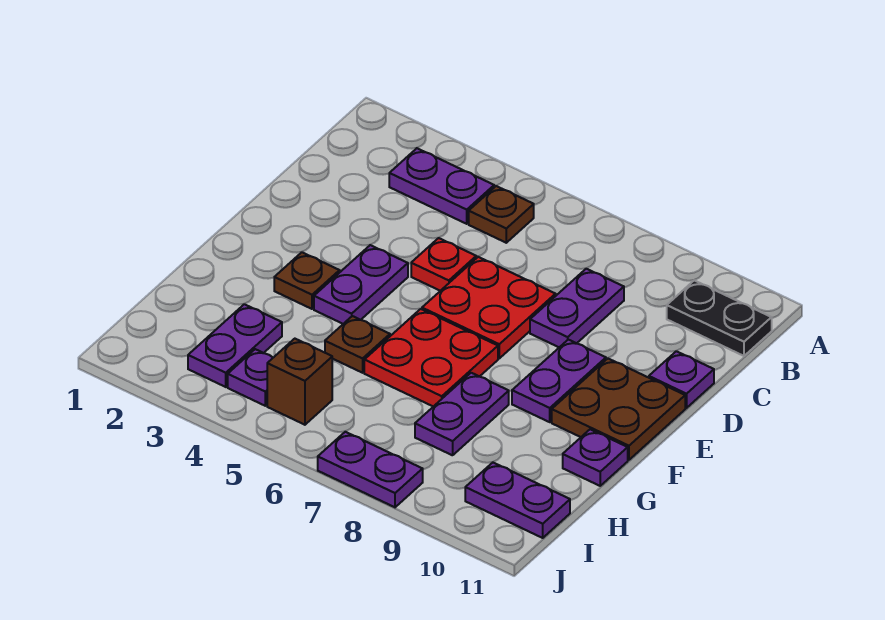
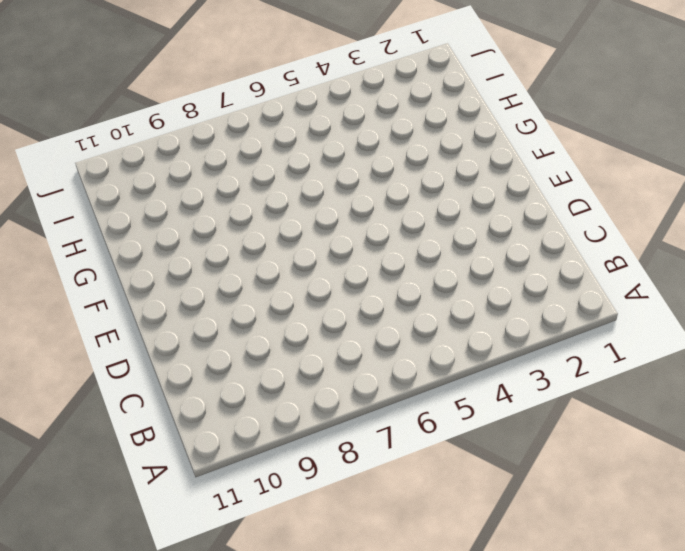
none -> purple plate B3:B4 level 1
none -> brown plate B5 level 1
none -> black plate B10:B11 level 1

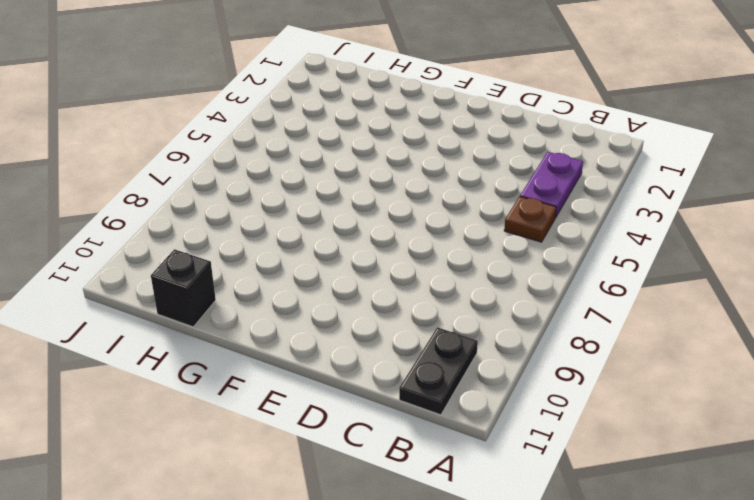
black brick H11 level 1 -> none
none -> purple plate C8:D8 level 1
none -> red plate D5 level 1
none -> red plate D6:E7 level 1

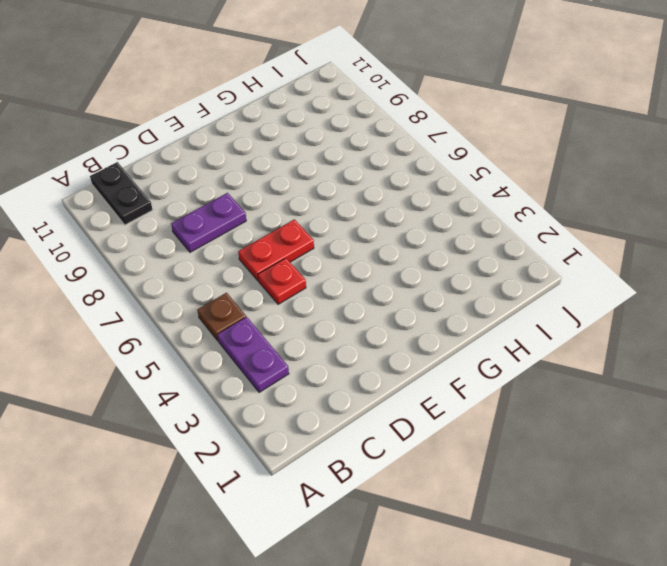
red plate D6:E6 level 1 -> red plate D6:E7 level 1
none -> purple plate D11 level 1
none -> purple plate E4:F4 level 1
none -> purple plate E9:F9 level 1

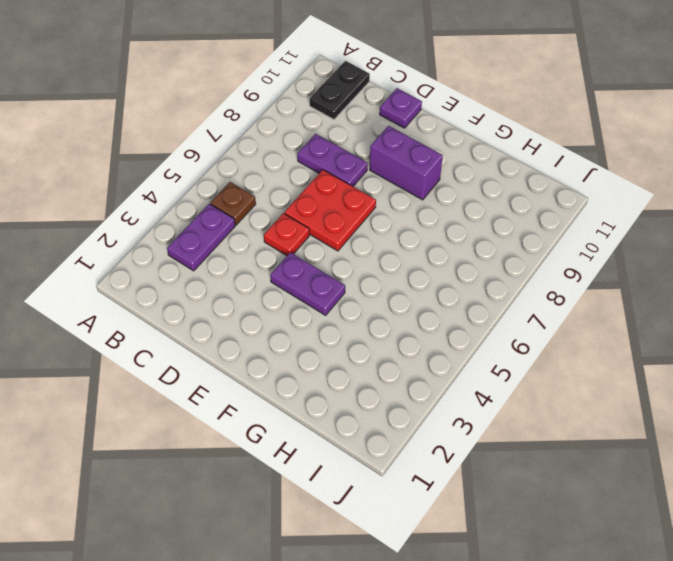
purple brick E9:F9 level 1 -> purple plate E9:F9 level 1
none -> brown plate E10:F11 level 1
none -> brown plate F3 level 1
none -> red plate F6:G7 level 1

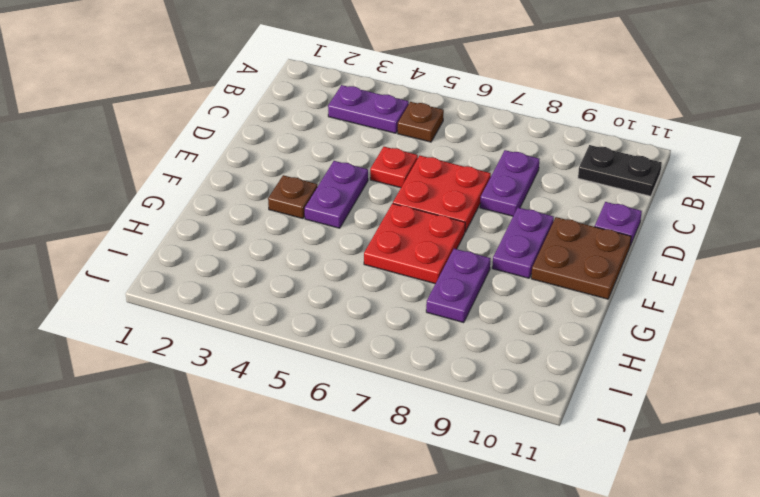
none -> brown plate G5 level 1
none -> purple plate G11 level 1
none -> purple plate H3:I3 level 1

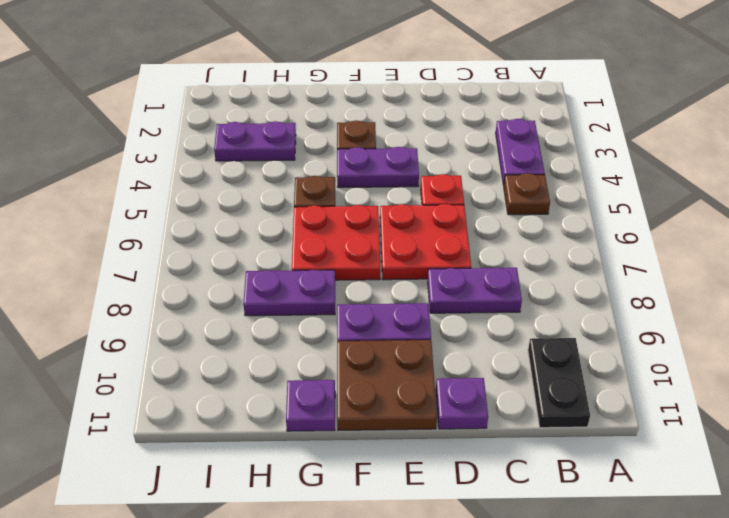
none -> purple plate I4 level 1
none -> brown brick I5 level 1
none -> purple plate I10:I11 level 1

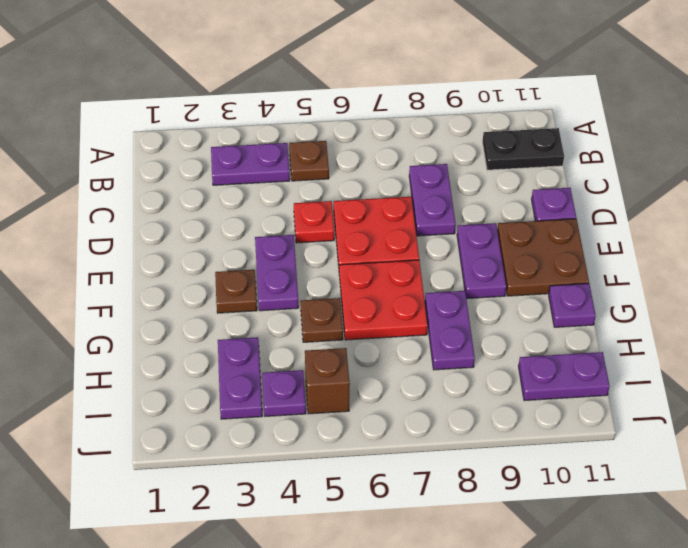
none -> purple plate J7:J8 level 1

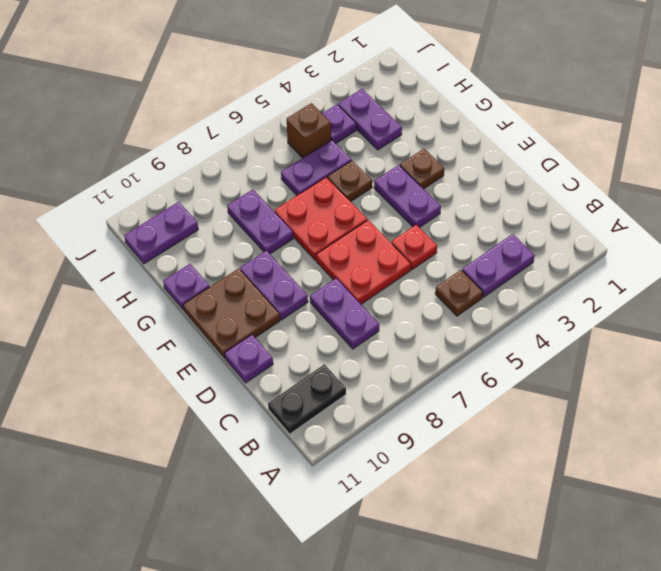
purple plate H5:H6 level 1 -> purple plate J7:J8 level 1

